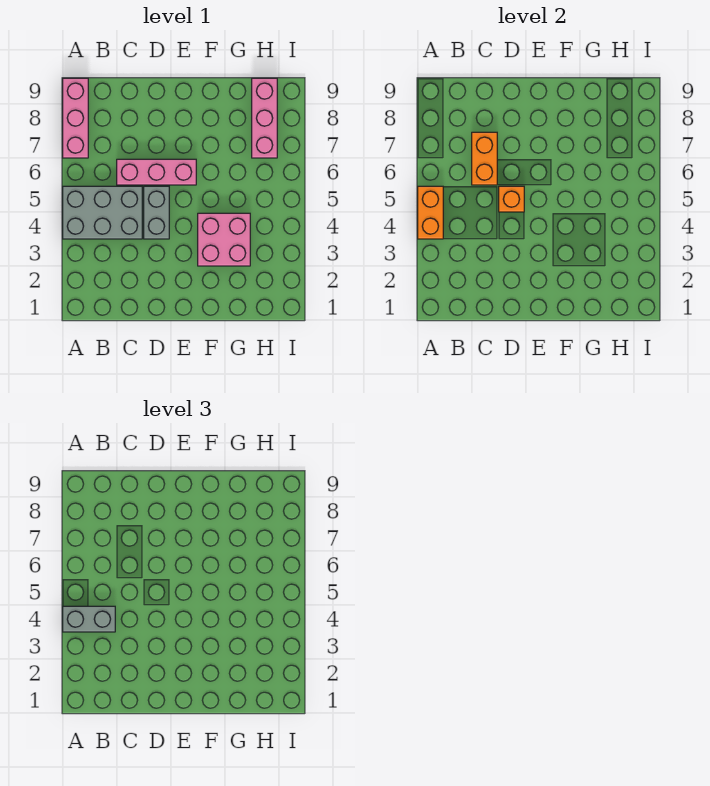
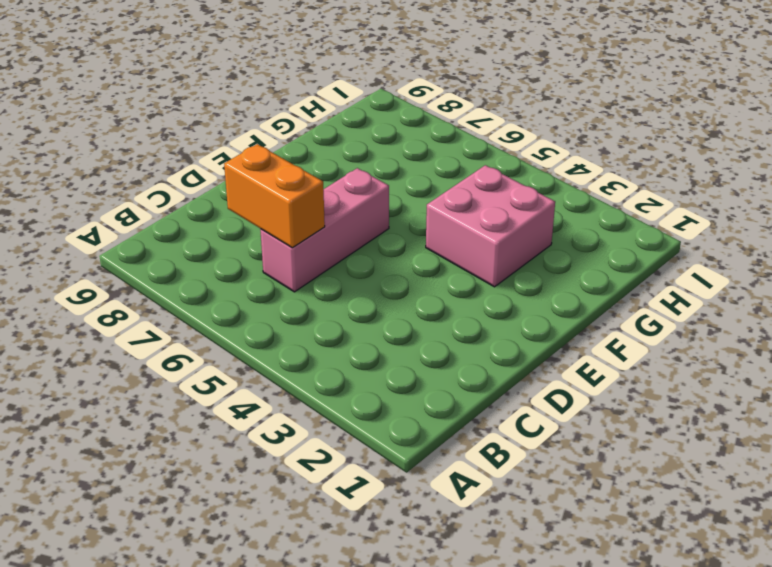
none -> grey brick A4:C5 level 1
none -> pink brick A7:A9 level 1

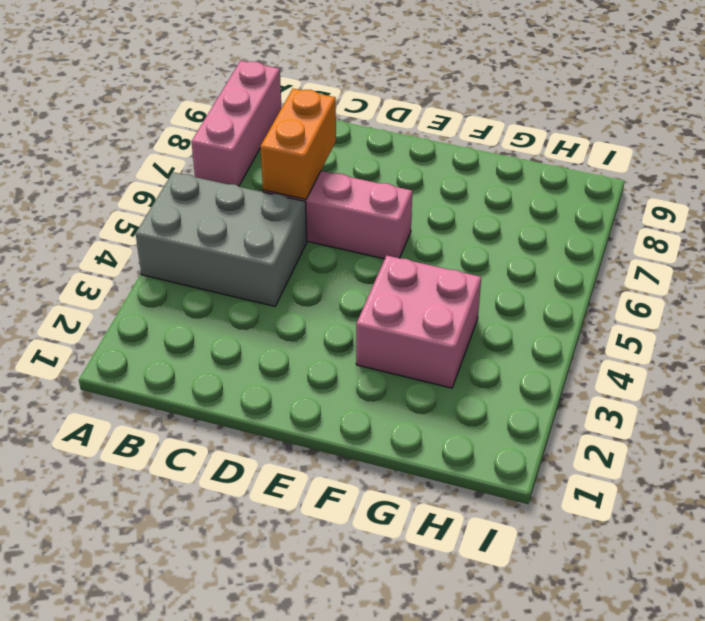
none -> grey brick D4:D5 level 1
none -> pink brick H7:H9 level 1

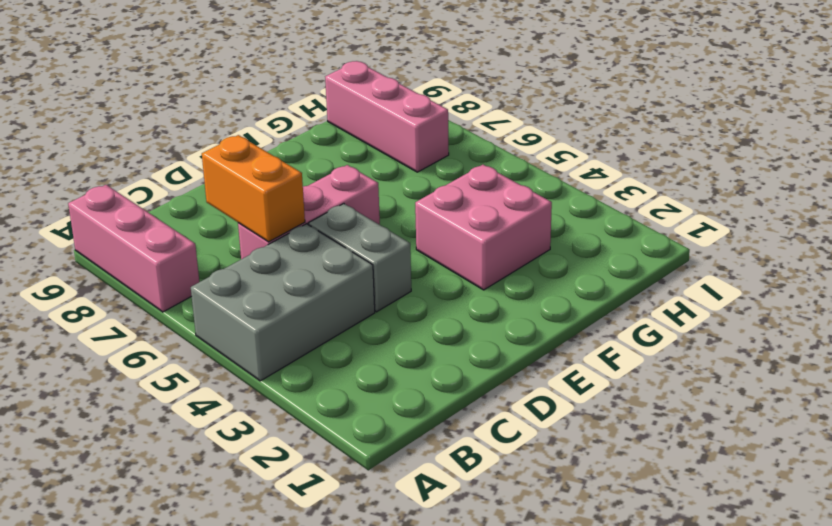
none -> orange brick A4:A5 level 2
none -> orange brick D5 level 2

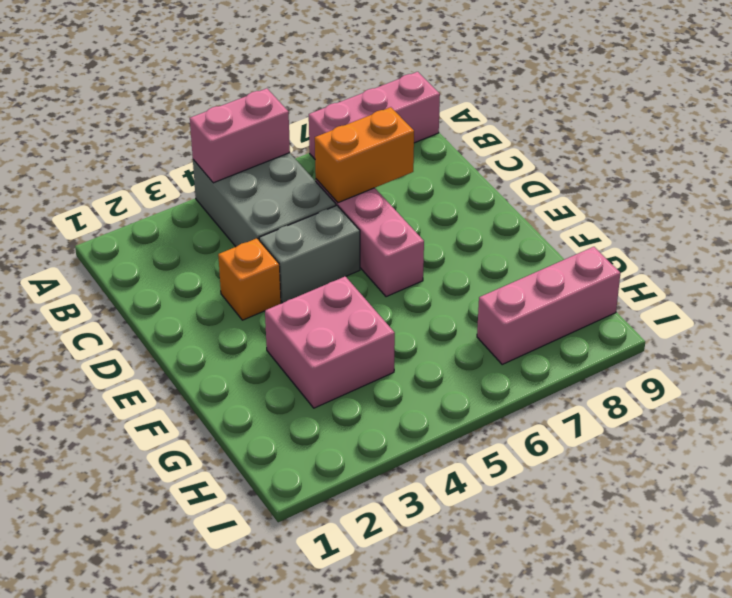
pink brick A4:A5 level 2 -> orange brick A4:A5 level 2
orange brick D3 level 1 -> orange brick D5 level 2
none -> grey brick A4:B4 level 3

